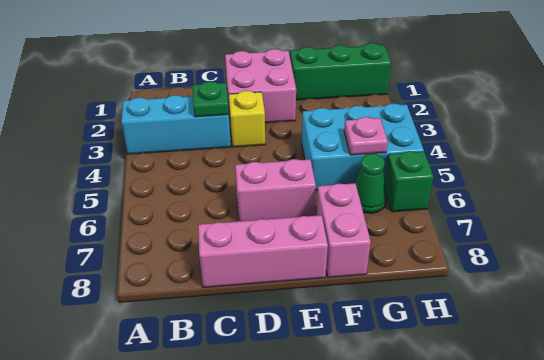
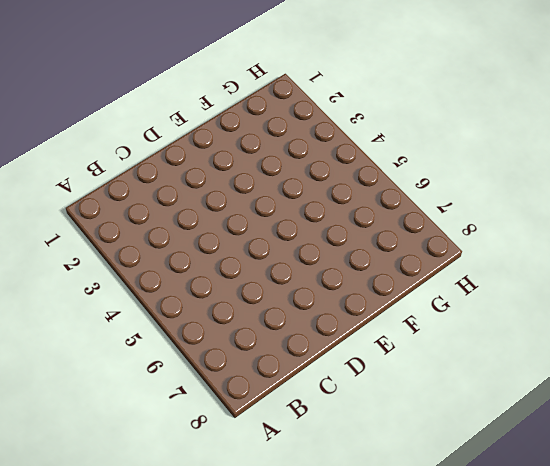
none -> cyan brick A3:C3 level 1
none -> pink brick C8:E8 level 1
none -> pink brick D1:E2 level 1

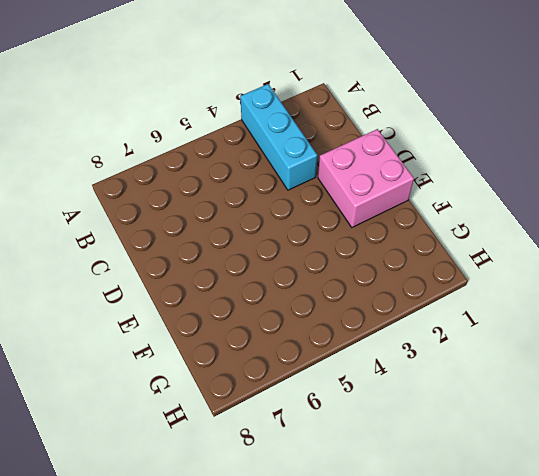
none -> pink brick C8:E8 level 1
none -> yellow brick D3 level 1
none -> pink brick D6:E6 level 1

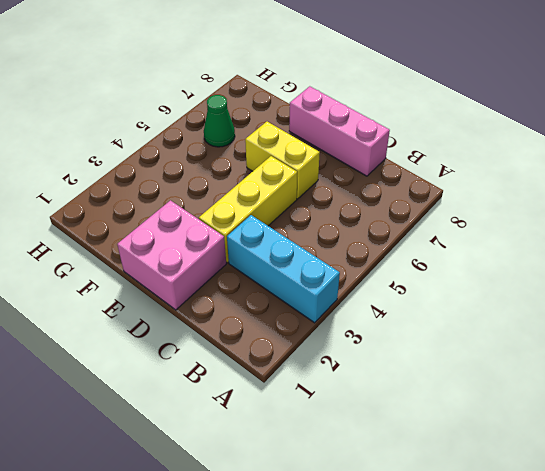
yellow brick D3:D5 level 1 -> yellow brick D3 level 1
yellow brick D6:E6 level 1 -> pink brick D6:E6 level 1
none -> green brick F1:H1 level 1
none -> cyan brick F4:H5 level 1
none -> pink brick F7:F8 level 1

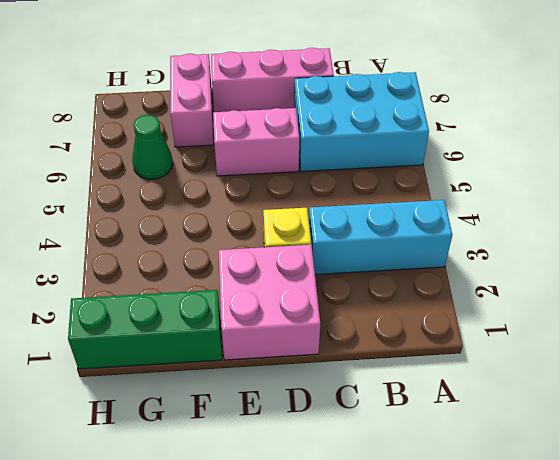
cyan brick A6:C7 level 1 -> cyan brick F4:H5 level 1
none -> green brick H6 level 1
none -> green plate C3 level 2
none -> pink plate G5 level 2

